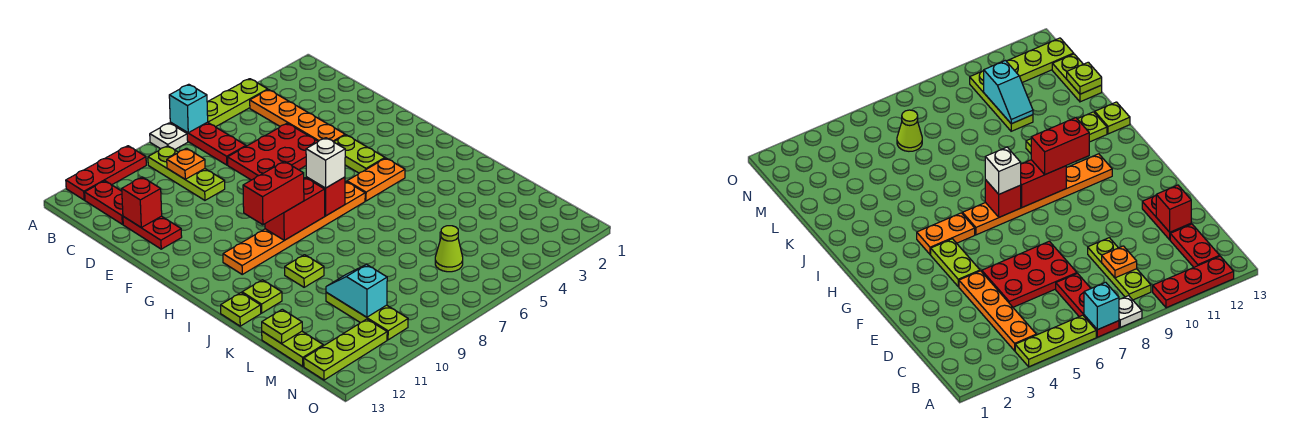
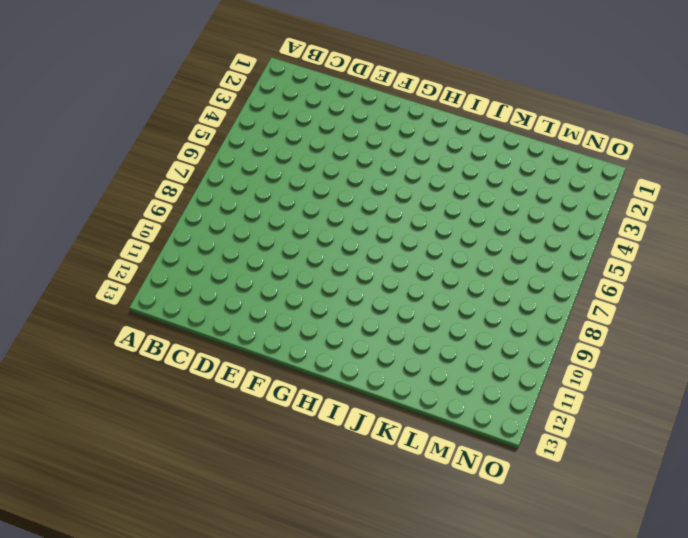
none -> lime plate A4:A6 level 1
none -> red plate A7:C7 level 1
none -> white plate A8 level 1

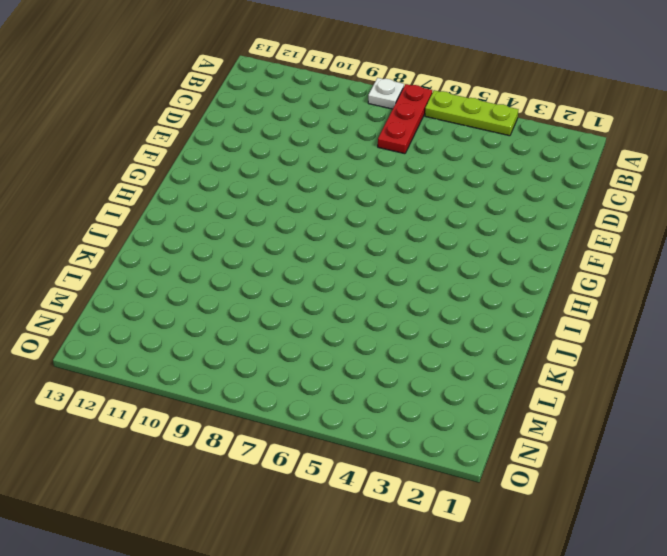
none -> red plate A10:A12 level 1
none -> orange plate B4:E4 level 1
none -> lime plate B9:D9 level 1

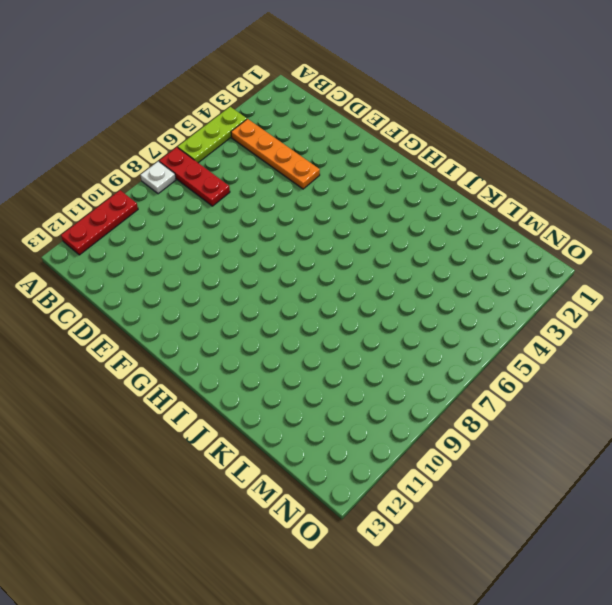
none -> lime plate B9:D9 level 1
none -> red plate B12:C12 level 1
none -> red plate D5:E7 level 1

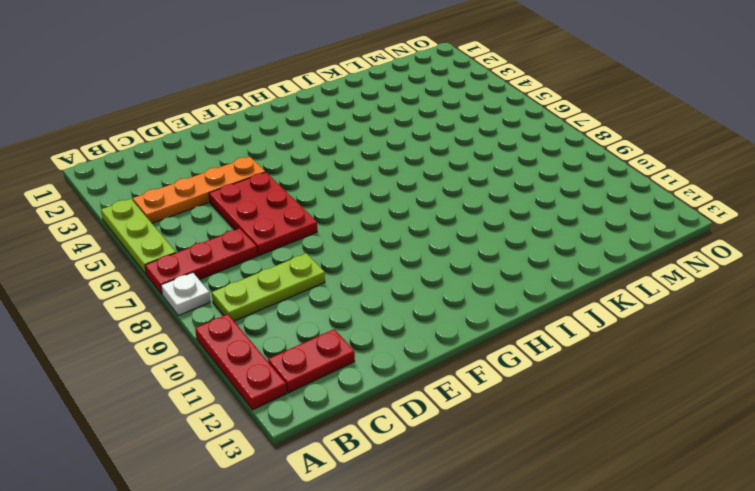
none -> red plate D12:E12 level 1
none -> lime plate F4:G4 level 1
none -> orange plate H4:H5 level 1

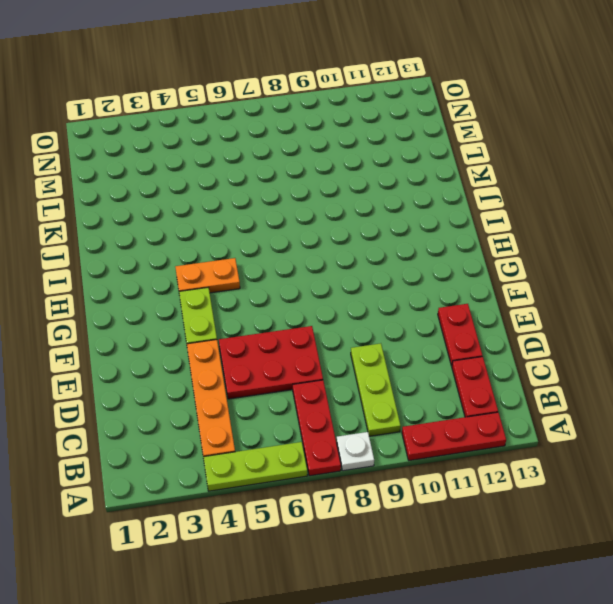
none -> orange plate H6:H11 level 1
none -> lime plate J10 level 1
none -> lime plate J12 level 1

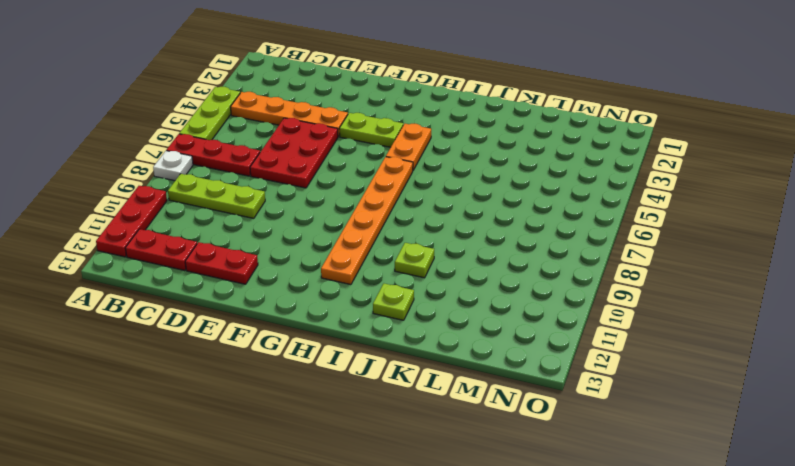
none -> lime plate J13 level 1
none -> lime plate L10:N10 level 1
none -> lime plate L13:M13 level 1

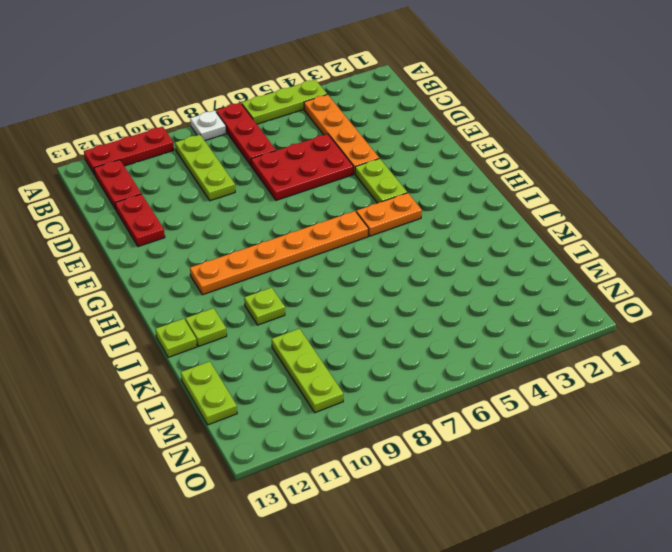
none -> lime cone M6 level 1
none -> lime plate N11:N13 level 1
none -> cyan brick A7 level 2

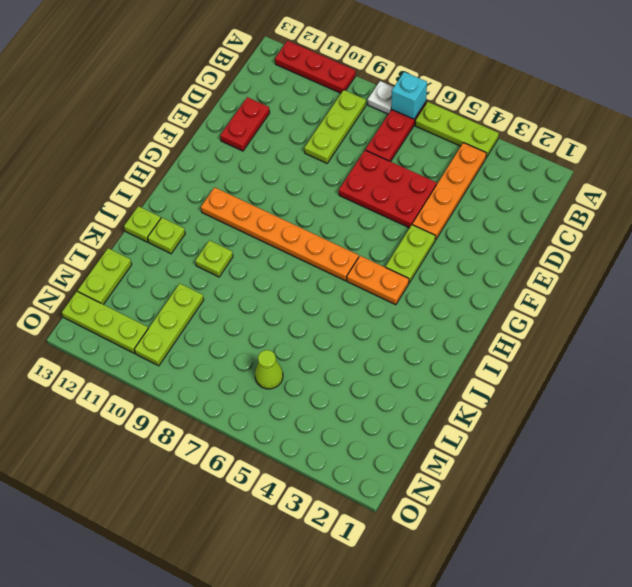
none -> red plate B12:C12 level 1
none -> orange plate C9 level 2
none -> red brick D12 level 2

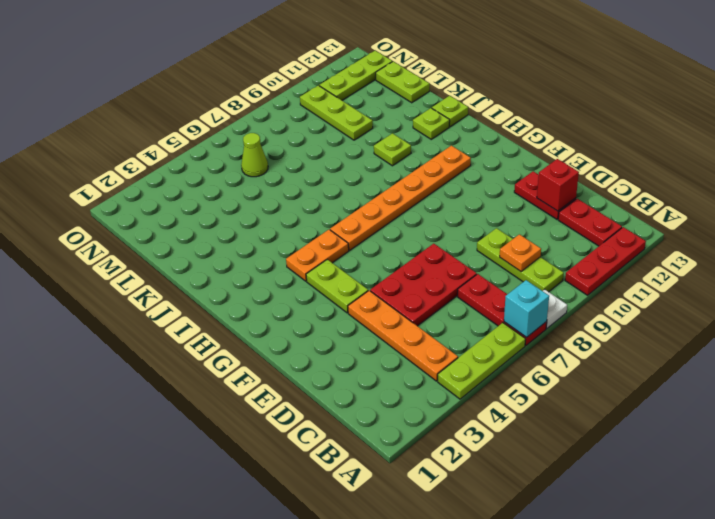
none -> red brick H7 level 2
none -> red brick H8:H9 level 2
none -> cyan slope L10:M10 level 2 top M

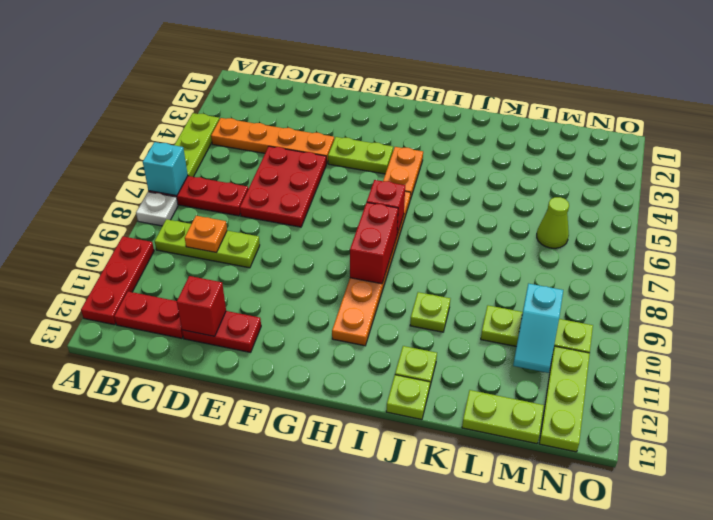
cyan slope M10:M11 level 2 top 10 -> cyan slope L10:M10 level 2 top M
none -> lime plate L13 level 2
none -> white brick H7 level 3
none -> red brick H9:H10 level 3

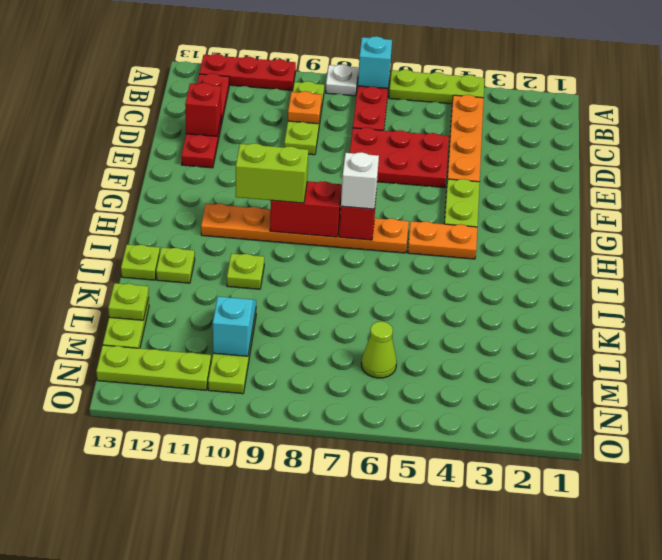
lime brick H9:H10 level 3 -> red brick H9:H10 level 3

